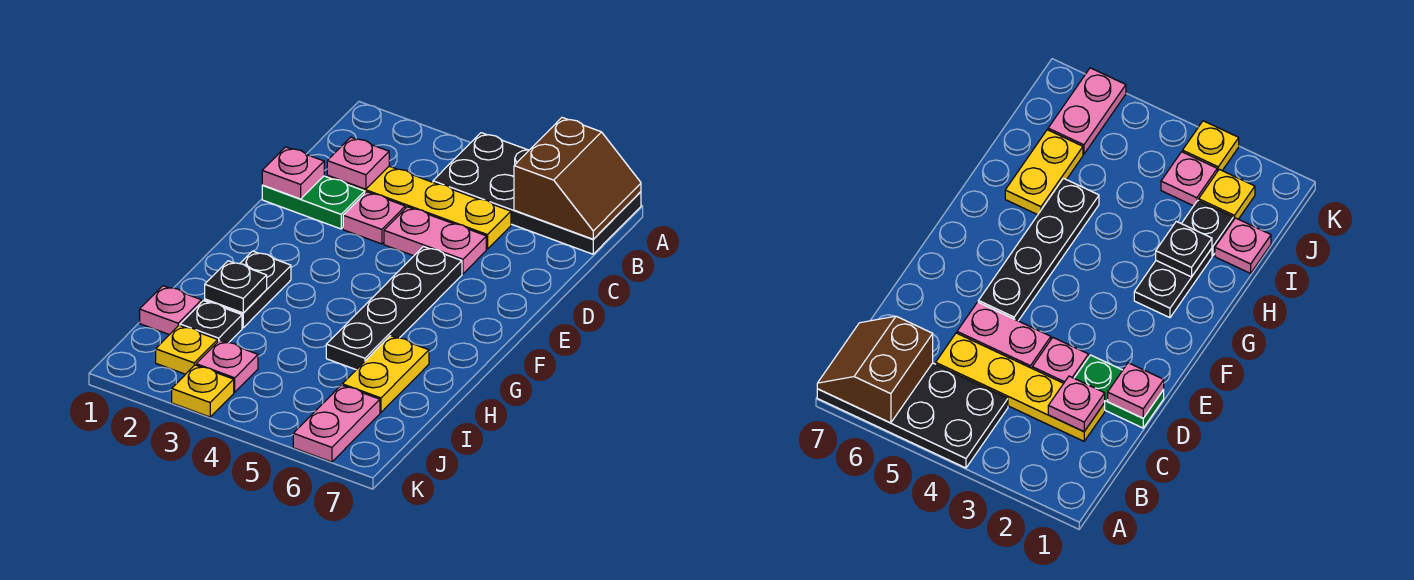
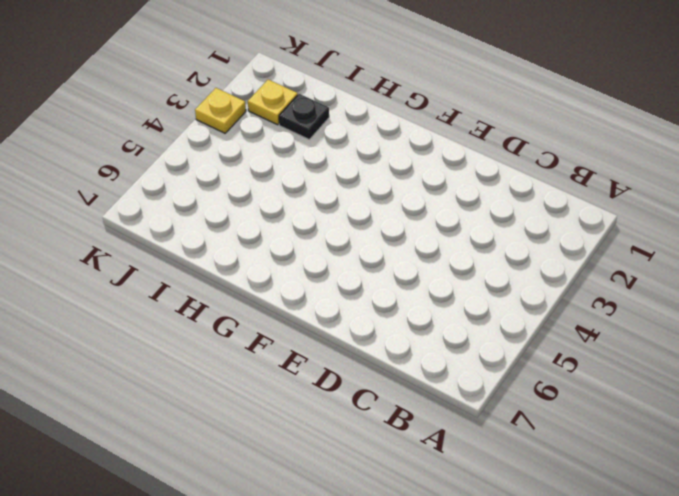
none -> black plate A4:B7 level 1
none -> yellow plate C2:C5 level 1
none -> green plate D1:D2 level 1

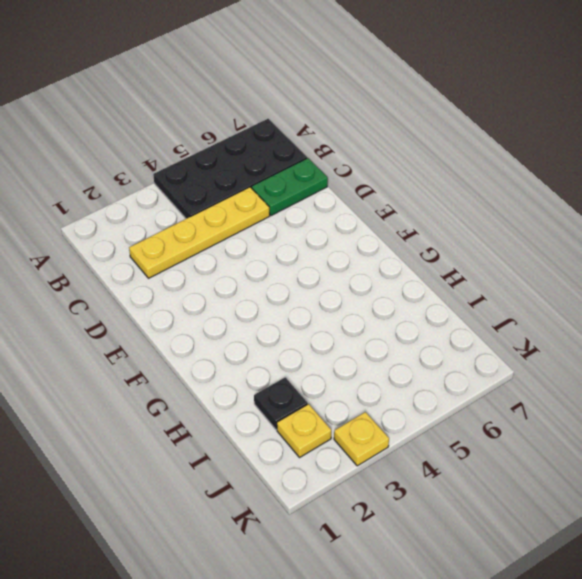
green plate C6:C7 level 1 -> green plate D1:D2 level 1
none -> pink plate D3 level 1
none -> pink plate D4:D5 level 1
none -> black plate E5:H5 level 1

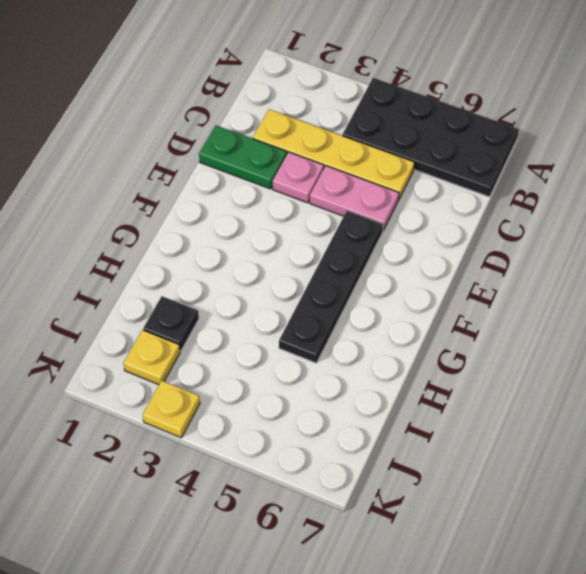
none -> black plate G2:H2 level 1
none -> yellow plate H6:I6 level 1
none -> pink plate I1 level 1

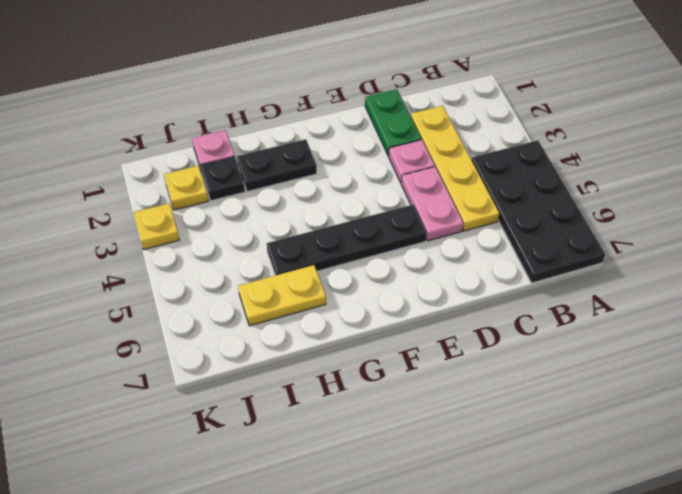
none -> pink plate J3 level 1
none -> pink plate J6:K6 level 1
none -> brown slope A6:B7 level 2 top 6

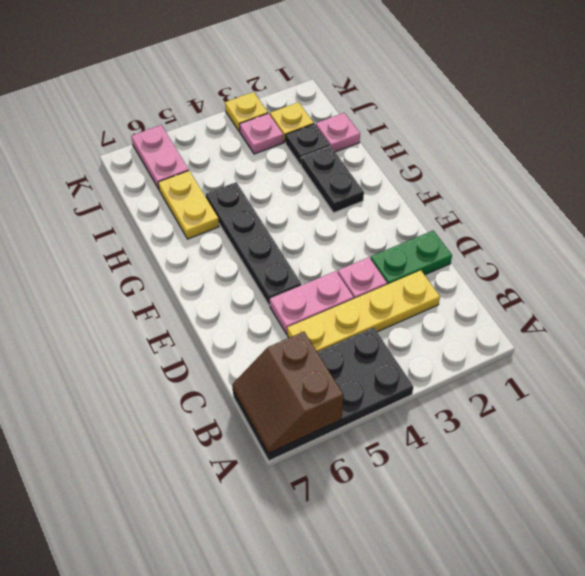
none -> pink plate C2 level 2
none -> pink plate D1 level 2
none -> black plate H2 level 2

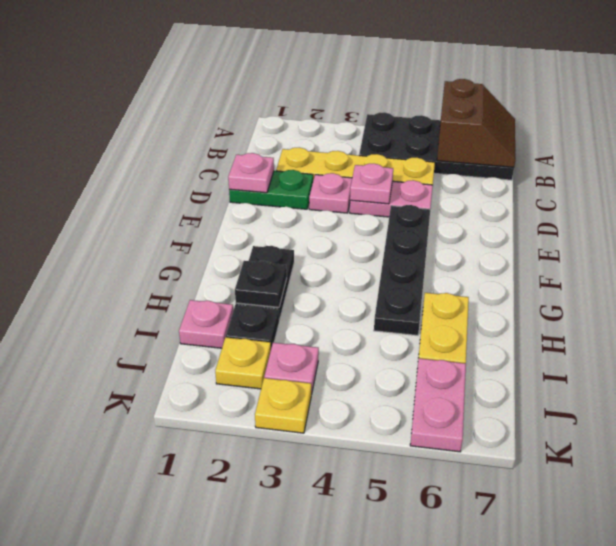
pink plate D4 level 2 -> pink plate C2 level 2

